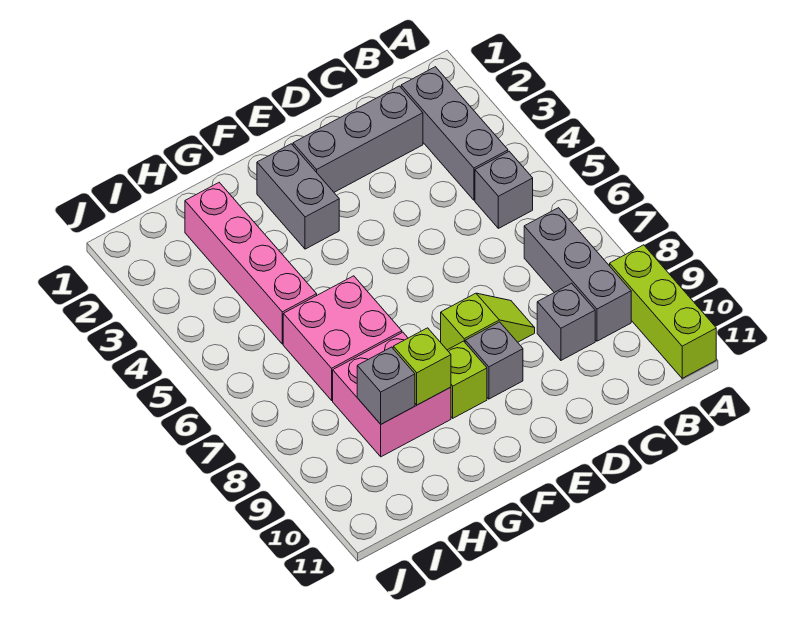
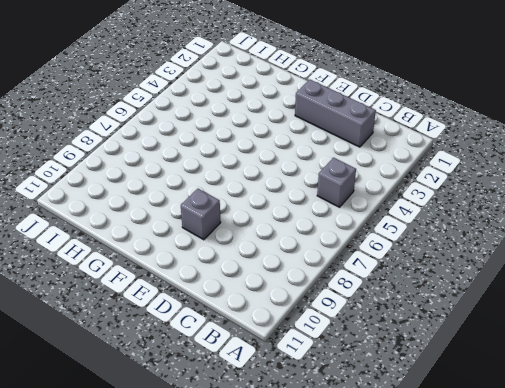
none -> lime brick A9:A11 level 1
none -> grey brick B2:B4 level 1
none -> grey brick B7:B9 level 1

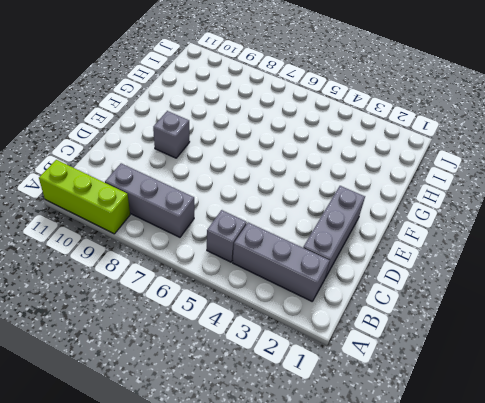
none -> grey brick C9 level 1
none -> lime slope D8:E8 level 1 top E
none -> grey brick F2:F3 level 1

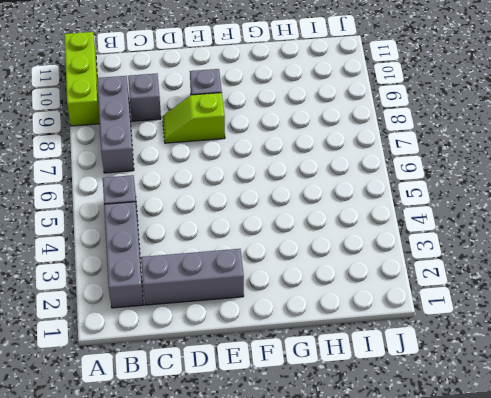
none -> grey brick F2:F3 level 1
none -> lime brick F9 level 1
none -> pink brick G6:H7 level 1

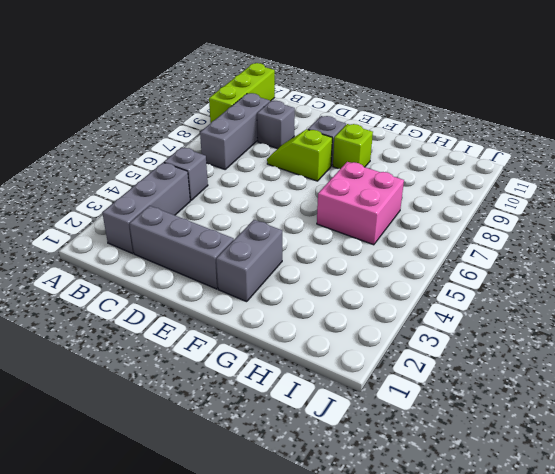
none -> pink brick G8:H9 level 1
none -> pink brick H2:H5 level 1
none -> lime brick G9 level 2

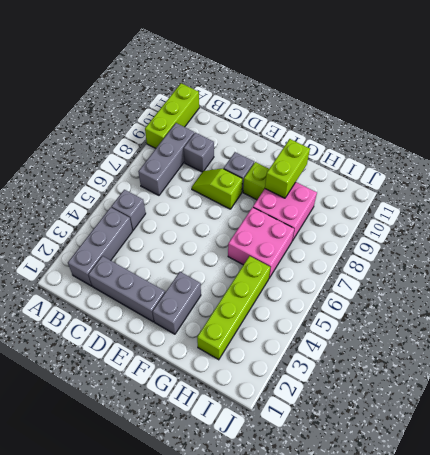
lime brick G9:G10 level 2 -> lime brick G9 level 2
lime brick H2:H5 level 1 -> pink brick H2:H5 level 1
none -> grey brick H9 level 2

